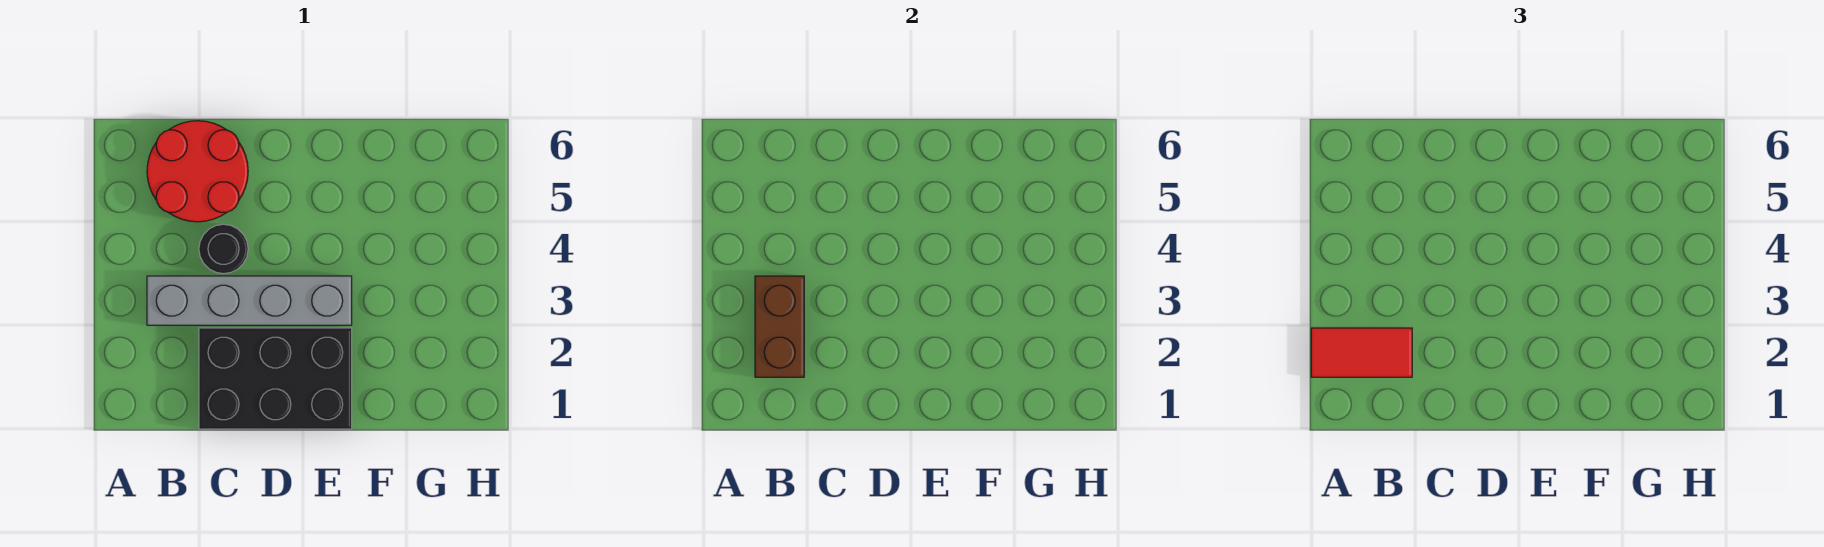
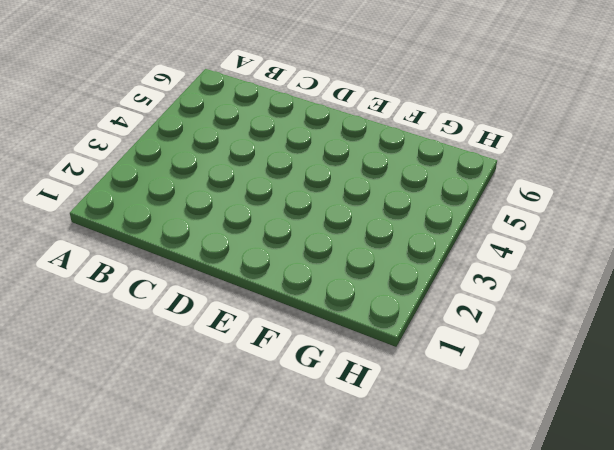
none -> grey brick B3:E3 level 1
none -> red round brick B5:C6 level 1

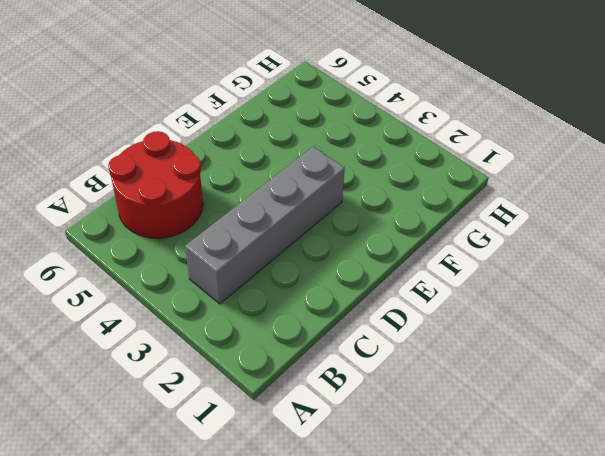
none -> black brick C1:E2 level 1
none -> black round brick C4 level 1

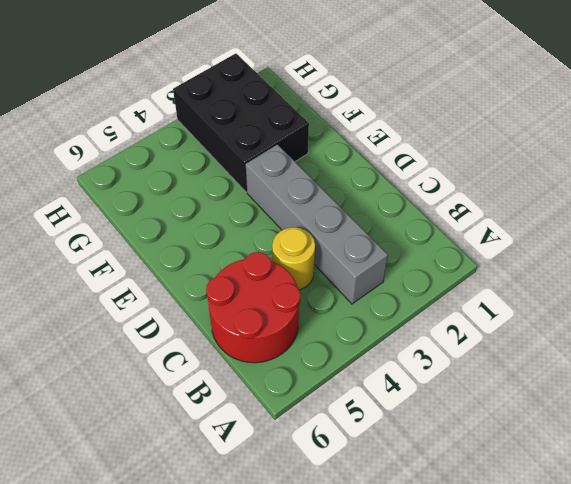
yellow round brick C4 level 1 -> black round brick C4 level 1
black brick F2:H3 level 1 -> black brick C1:E2 level 1
none -> brown brick B2:B3 level 2
none -> red tile A2:B2 level 3

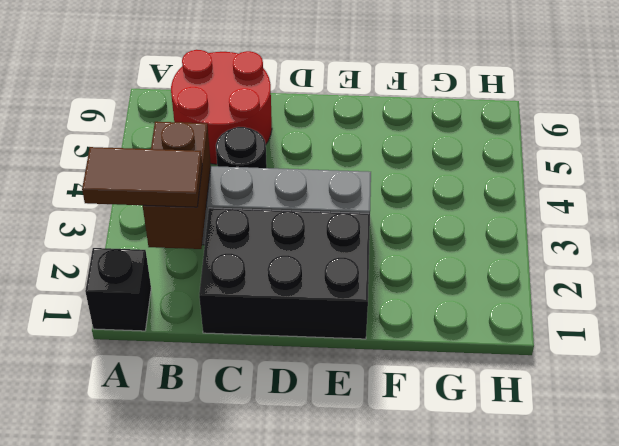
black brick A1 level 1 -> none
brown tile A2:B2 level 3 -> red tile A2:B2 level 3

